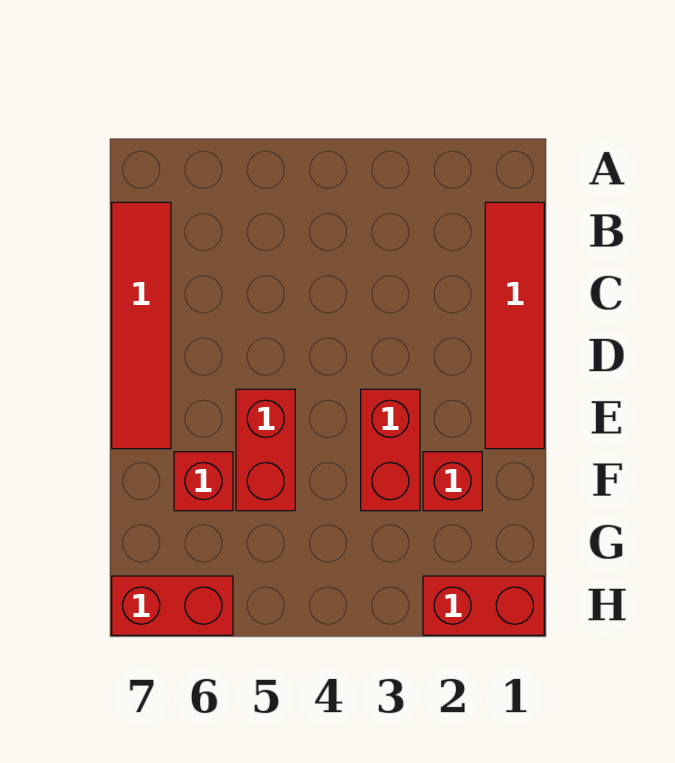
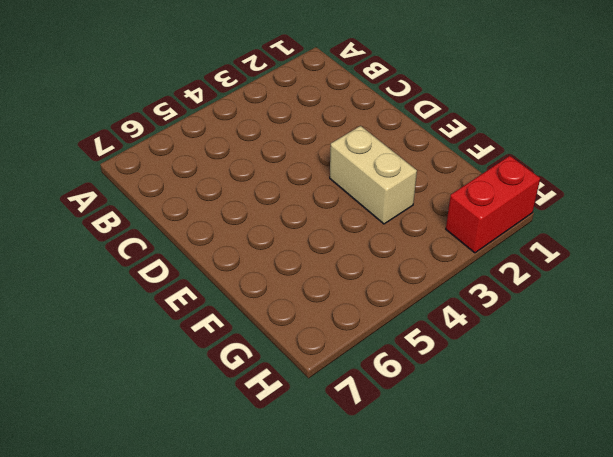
tan brick E3:F3 level 1 -> red brick E3:F3 level 1
none -> red tile B1:E1 level 1
none -> red tile B7:E7 level 1

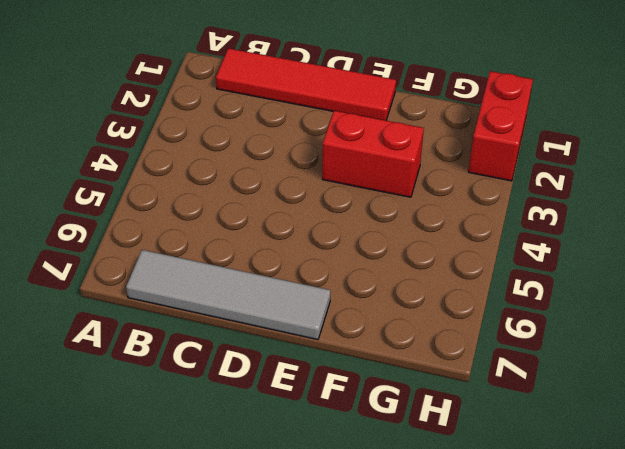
grey tile B7:E7 level 1 -> red tile B7:E7 level 1
none -> red brick E5:F5 level 1
none -> red brick F2 level 1

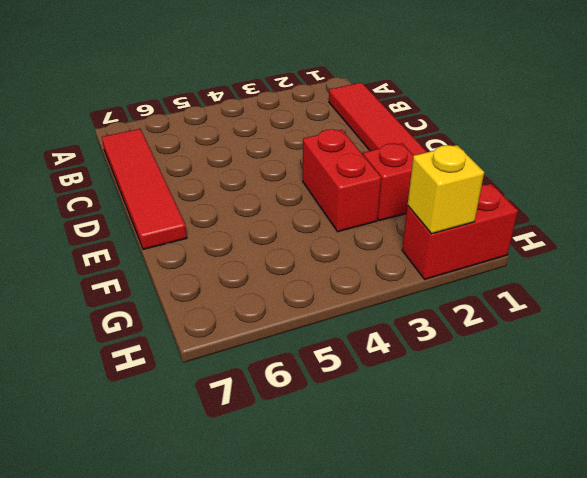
yellow brick H2 level 2 -> none
none -> red brick E5:F5 level 1
none -> red brick F6 level 1

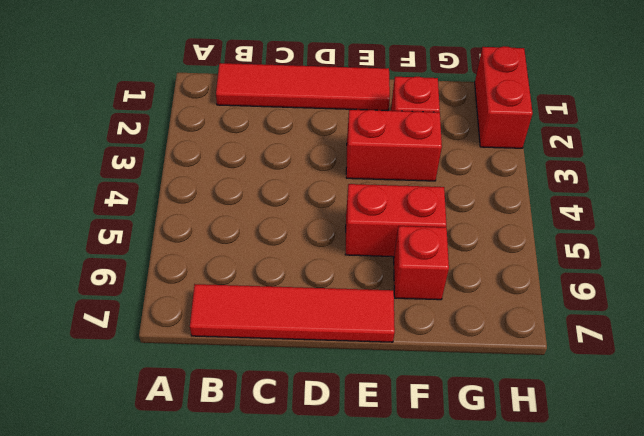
none -> red brick H6:H7 level 1

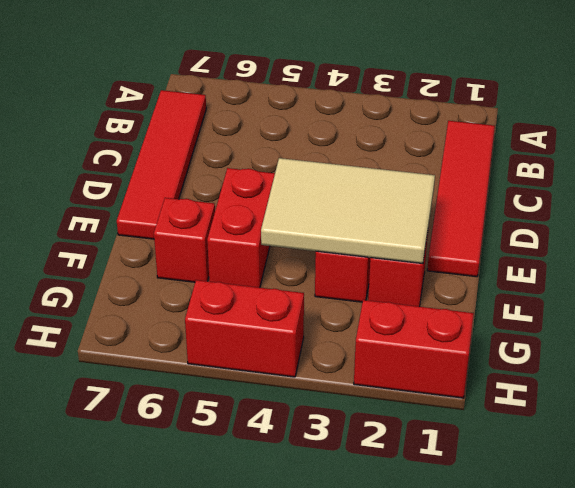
tan tile E2:F4 level 2 -> none
red brick H4:H5 level 1 -> red brick H6:H7 level 1

